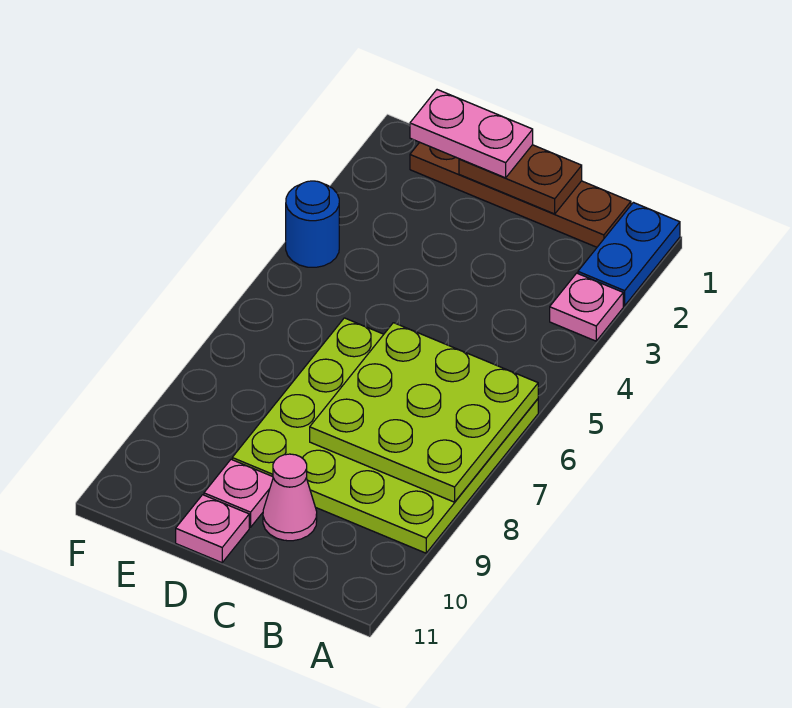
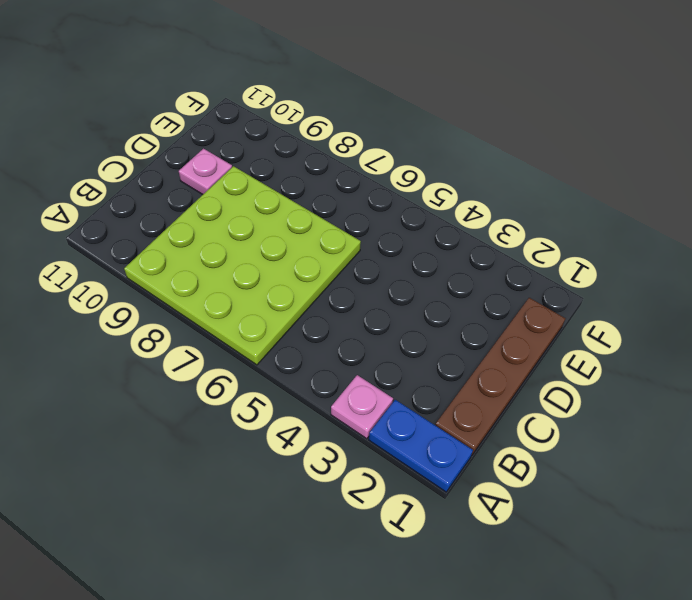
none -> pink cone C10 level 1
none -> pink plate D11 level 1

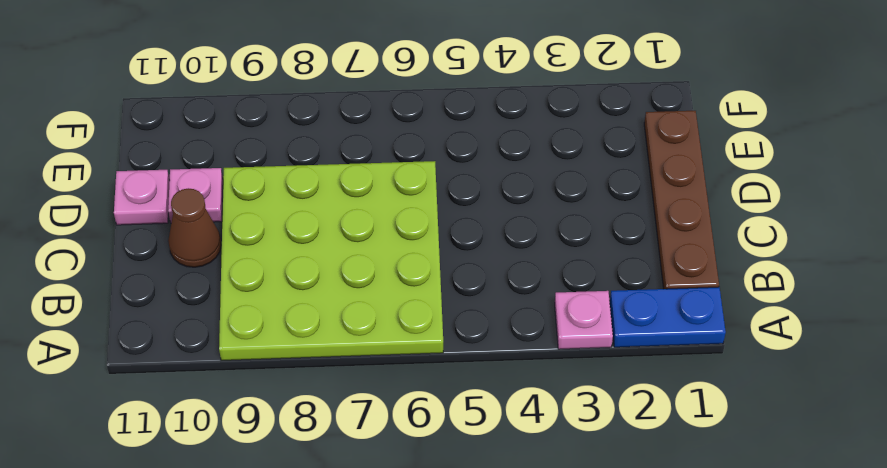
brown cone C10 level 1 -> pink cone C10 level 1
none -> blue round brick F4 level 1
none -> lime plate A6:C8 level 2

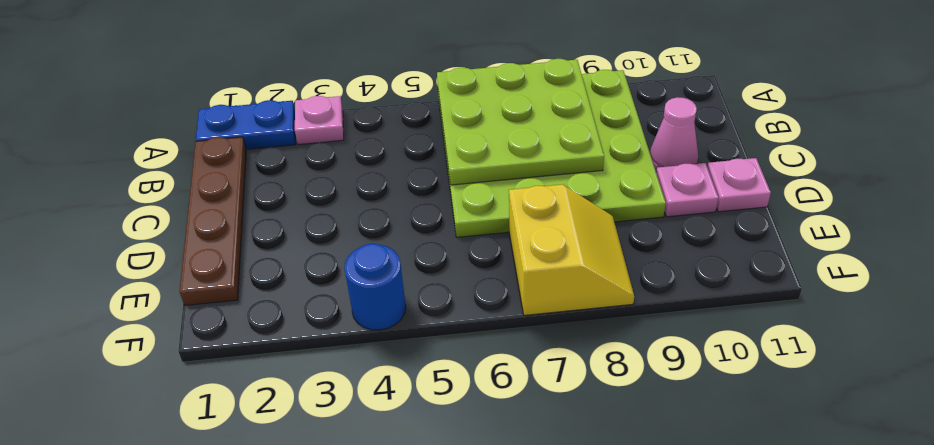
yellow slope E7:F8 level 1 top 7 -> none
none -> brown plate C1:D1 level 2
none -> pink plate D1:E1 level 3

